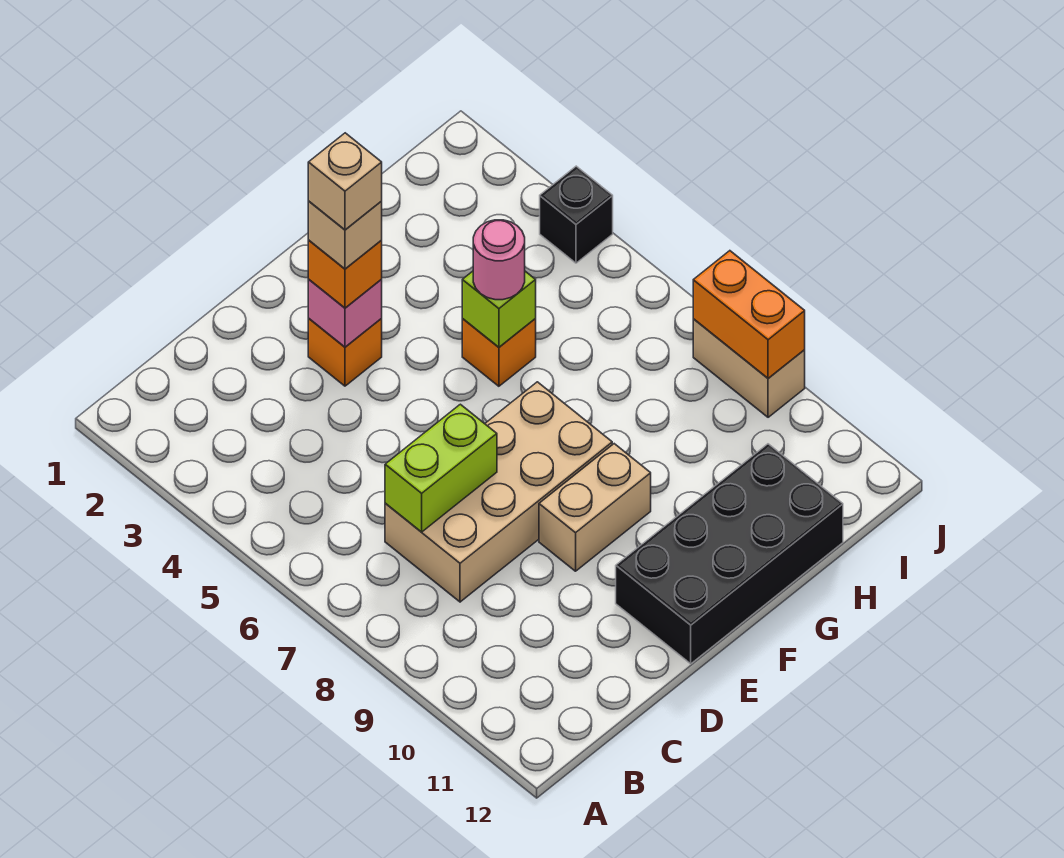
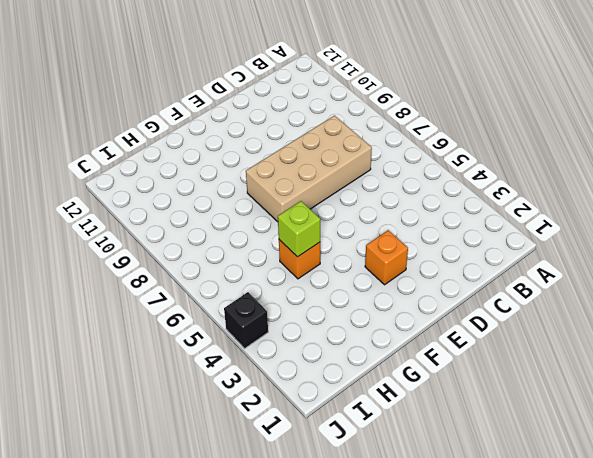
none -> tan brick E9:F9 level 1
none -> black brick E11:H12 level 1
none -> tan brick J8:J9 level 1

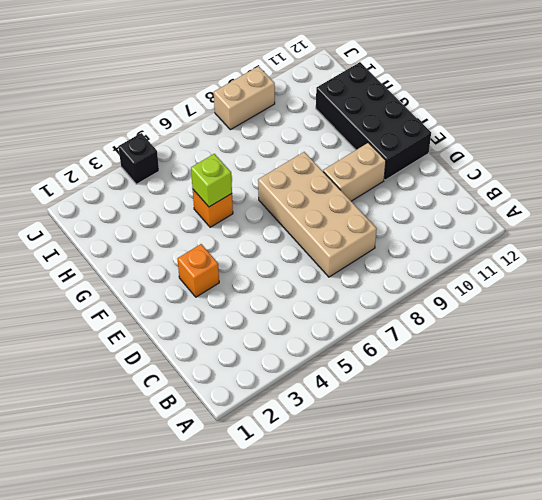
tan brick E9:E10 level 1 -> tan brick E9:F9 level 1
none -> lime brick C7:D7 level 2
none -> pink brick E3 level 2
none -> orange brick J8:J9 level 2

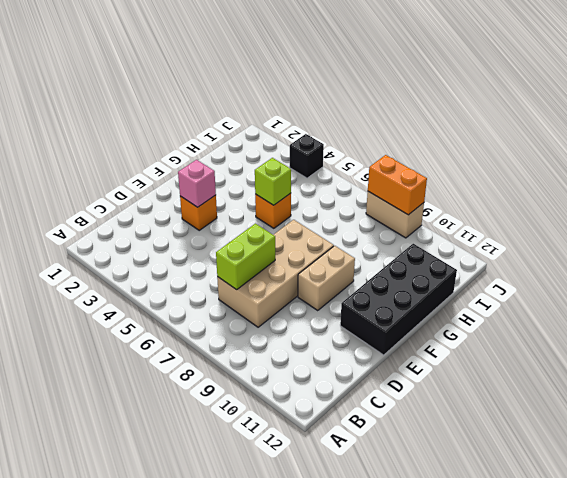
none -> orange brick E3 level 3
none -> pink round brick G5 level 3
none -> tan brick E3 level 4

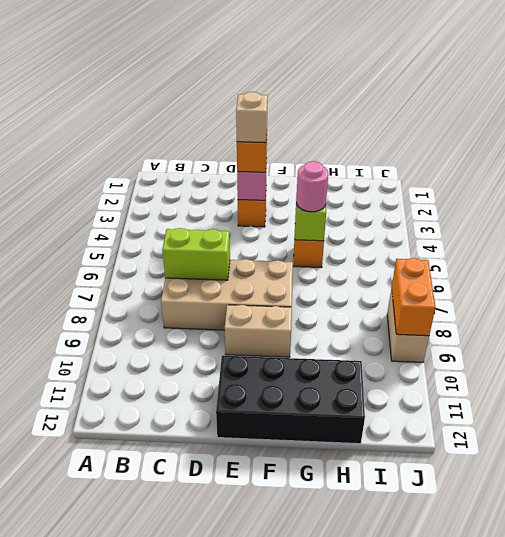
none -> black brick J4 level 1
none -> tan brick E3 level 5

